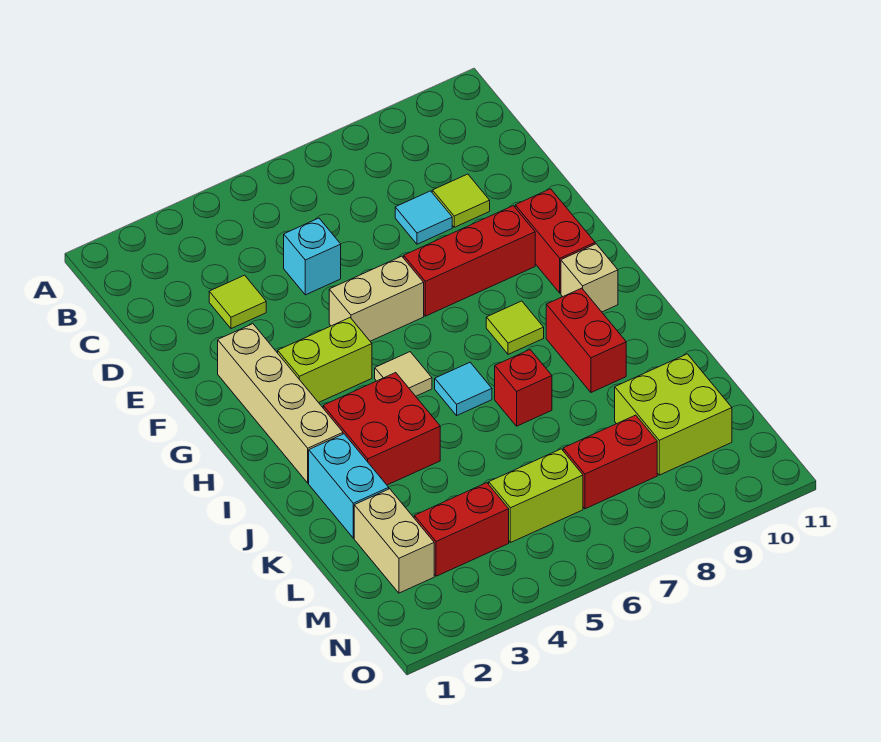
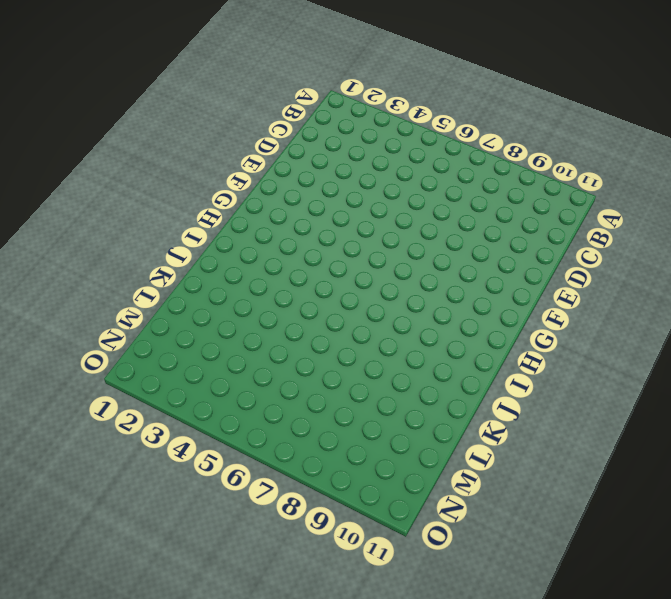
none -> lime tile D3 level 1
none -> cyan brick D5 level 1
none -> cyan tile D8 level 1

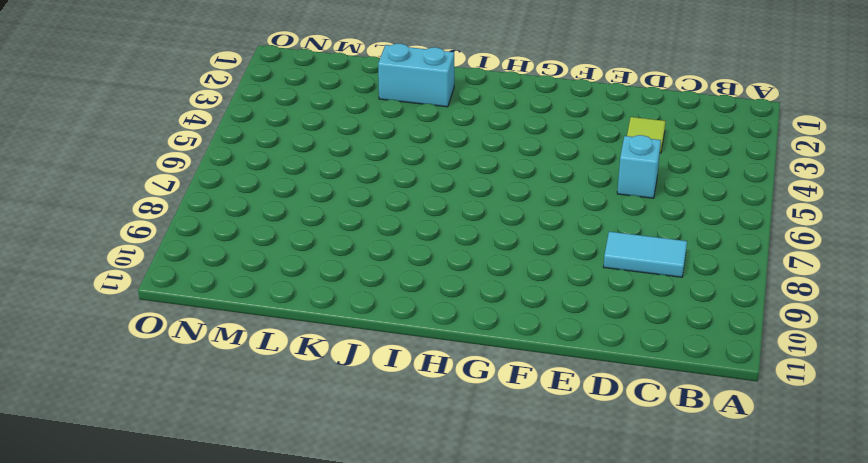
cyan tile C8:D8 level 1 -> cyan tile D8 level 1
none -> lime tile D9 level 1
none -> tan brick F2:I2 level 1
none -> tan brick F5:F6 level 1

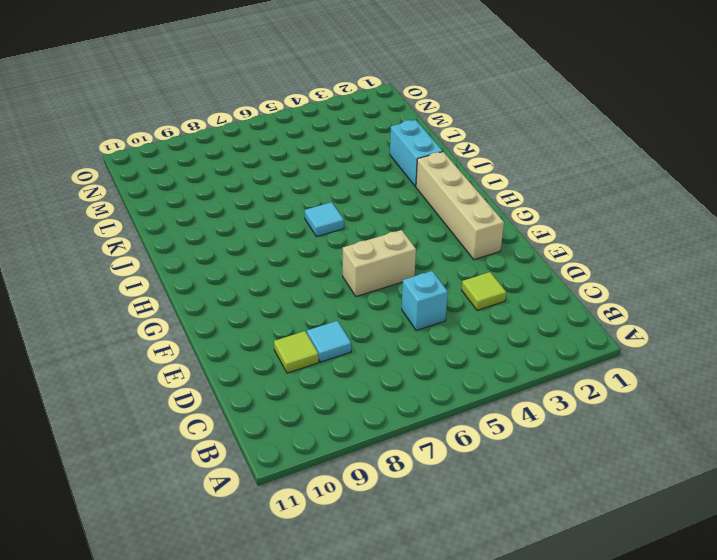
none -> red brick F7:F9 level 1
none -> red brick F10:G10 level 1
none -> lime brick G3:G4 level 1

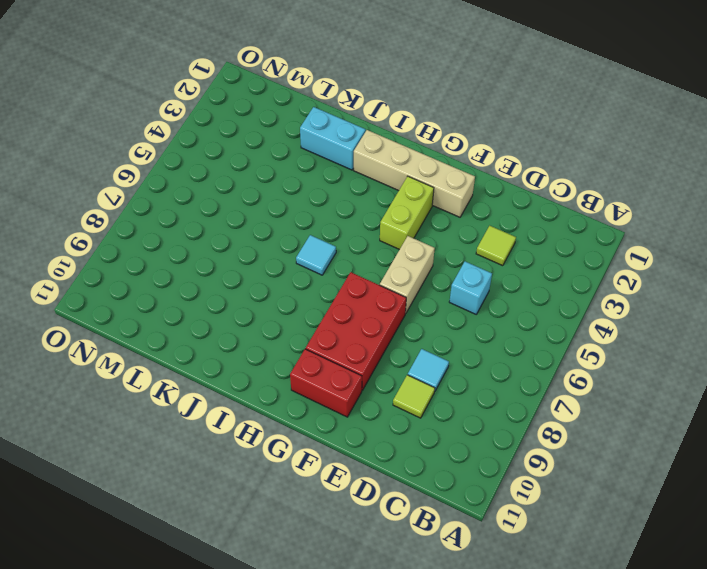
red brick F7:G9 level 1 -> red brick F7:F9 level 1
none -> tan tile H5 level 1
none -> lime tile H8 level 1
none -> tan brick H10 level 1

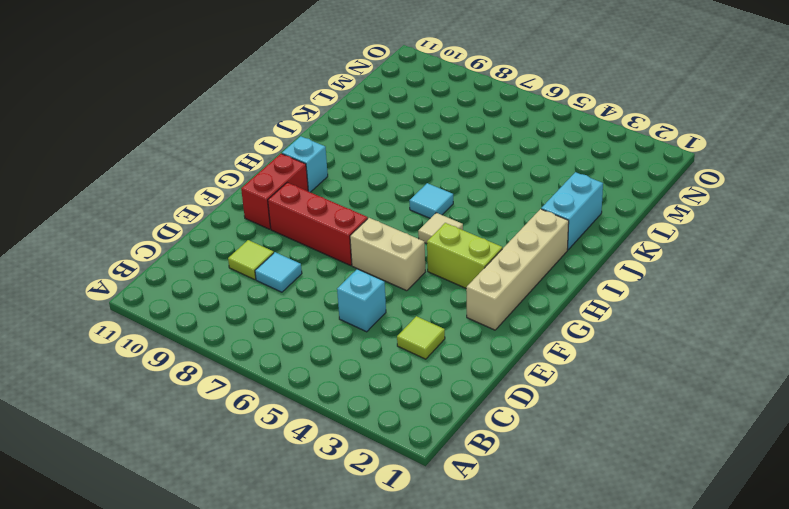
cyan brick H10 level 1 -> tan brick H10 level 1
none -> lime tile H8 level 1
none -> red brick I3:J4 level 1
none -> red brick I9:J9 level 1

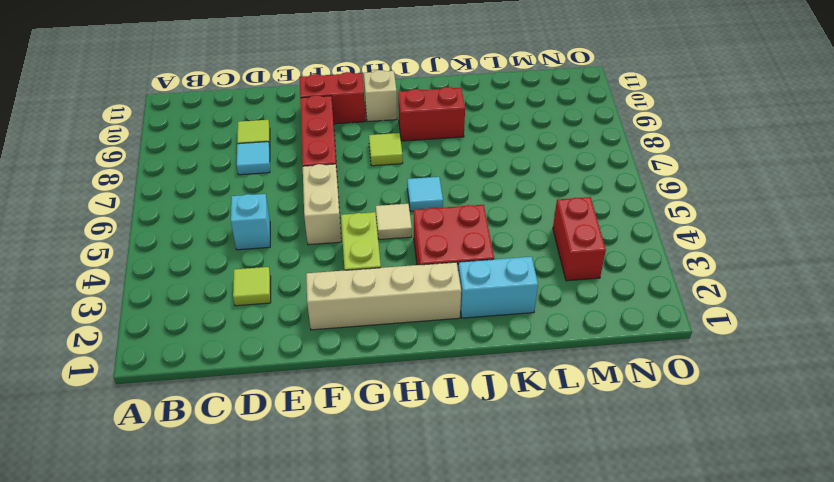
none -> red brick J7 level 1
none -> tan brick L2:M2 level 1
none -> lime brick L9:M10 level 1

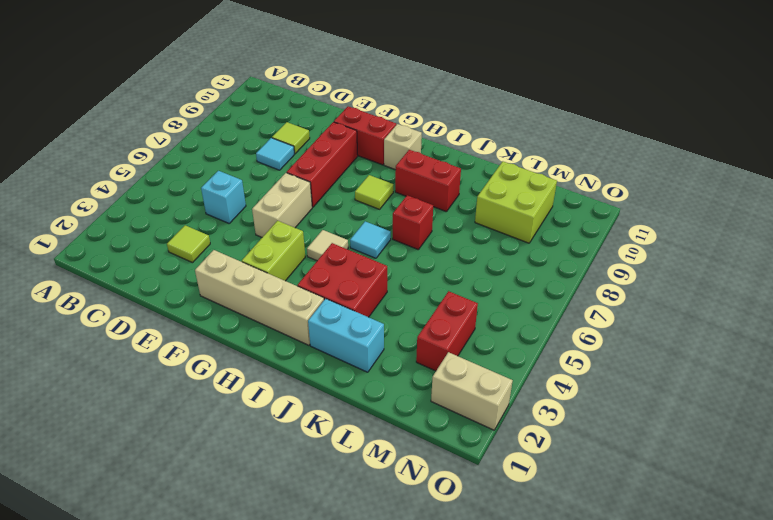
tan brick N2:O2 level 1 -> tan brick L2:M2 level 1
none -> lime brick M5:M6 level 1
none -> red brick M7:M8 level 1

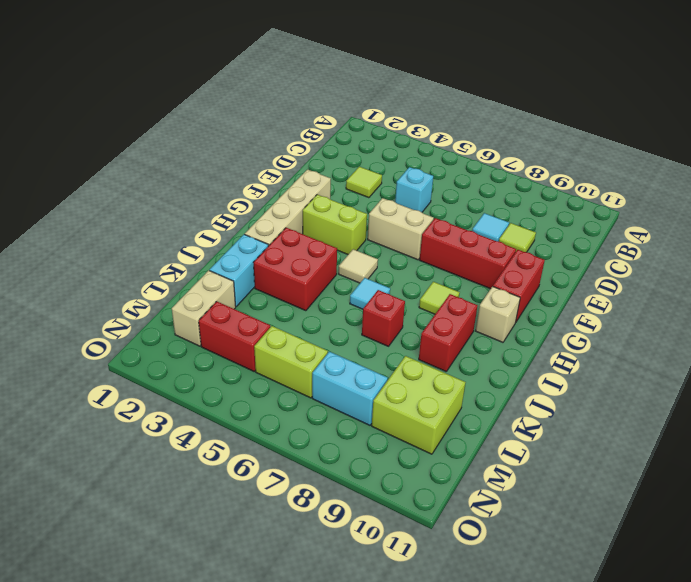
cyan brick M7:M8 level 1 -> red brick M7:M8 level 1

